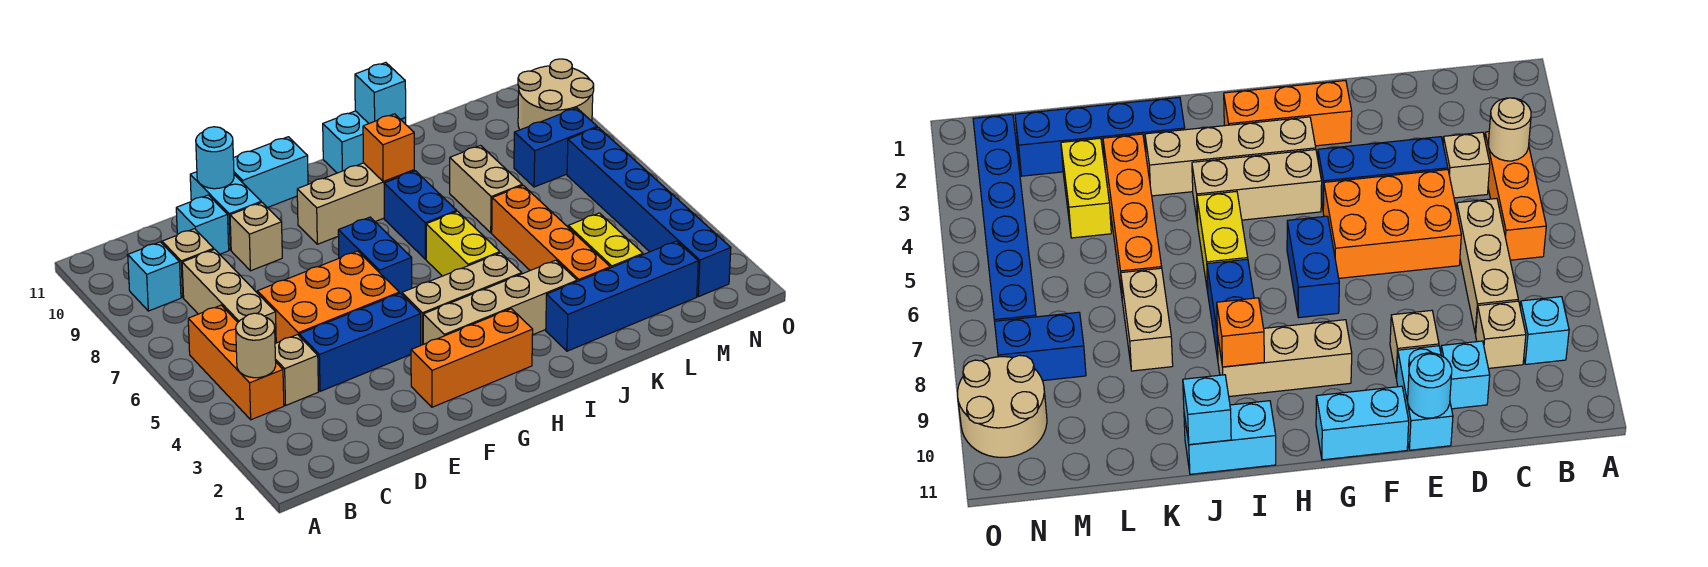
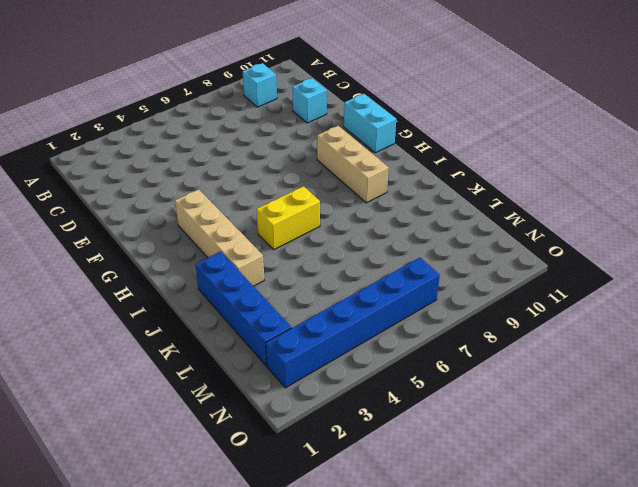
none -> orange brick B4:B6 level 1
none -> tan brick C4 level 1
none -> tan brick C6:C8 level 1
none -> tan brick C9 level 1

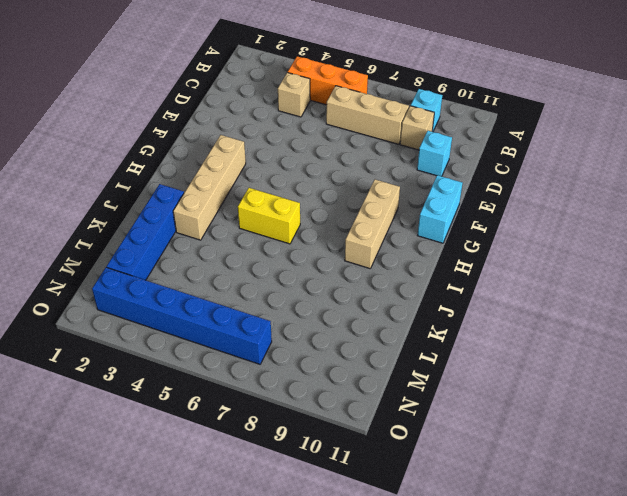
none -> blue brick D4:F4 level 1
none -> orange brick D5:F6 level 1
none -> tan brick E9 level 1
none -> cyan brick E10:E11 level 1

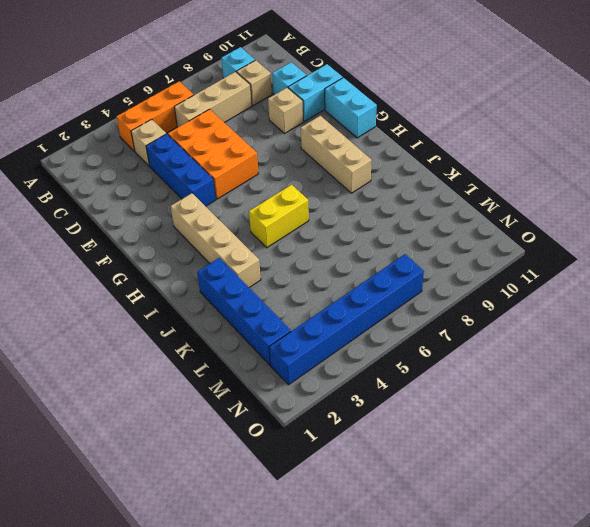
none -> orange brick F2:H2 level 1
none -> tan brick G4:I4 level 1
none -> blue brick G6:G7 level 1
none -> blue brick I7:I8 level 1

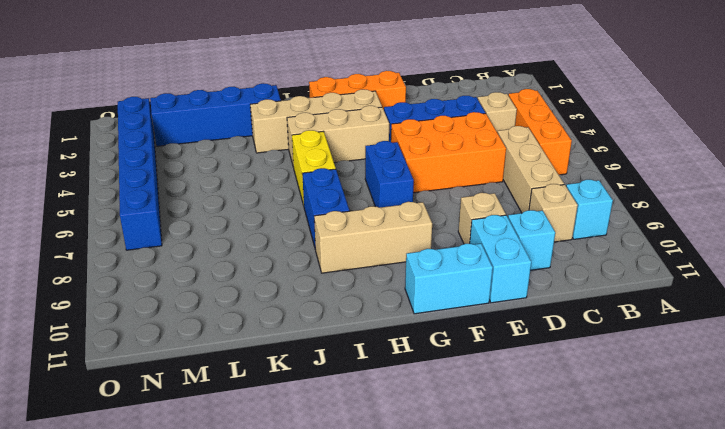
none -> cyan brick I11:J11 level 1
none -> orange brick K3:K6 level 1
none -> tan brick K7:K8 level 1
none -> yellow brick L3:L4 level 1

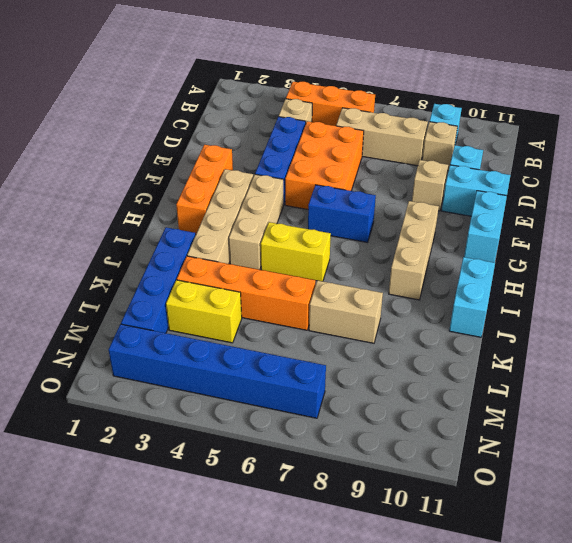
none -> blue brick I7:I8 level 1
none -> blue brick M8:N8 level 1
none -> tan round brick N9:O10 level 1
none -> tan round brick B4 level 2

